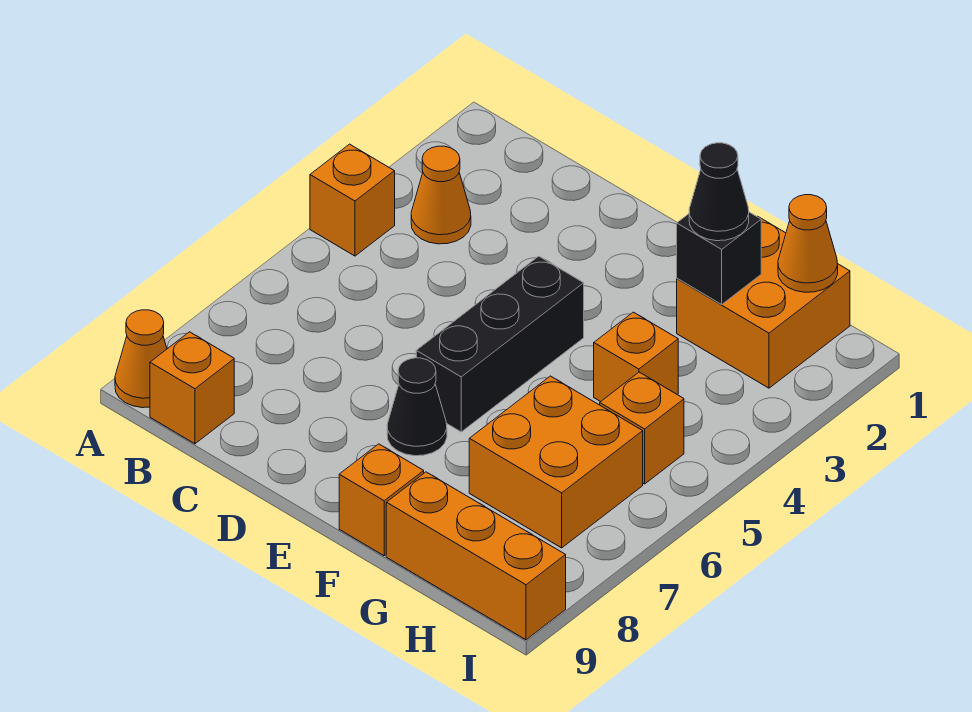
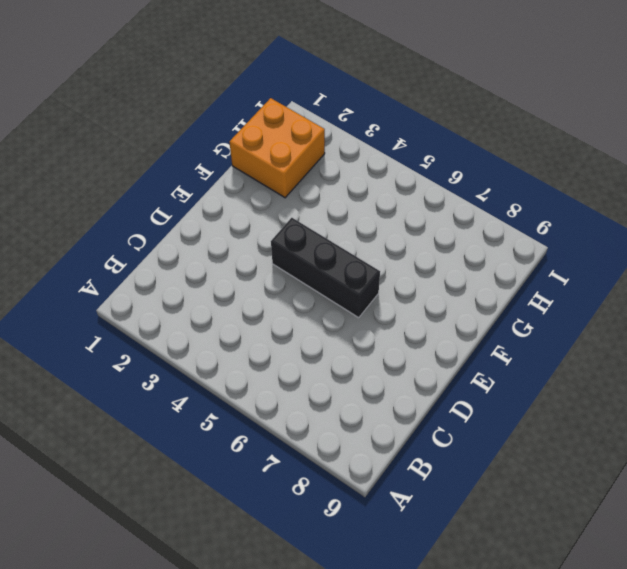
none -> orange brick A4 level 1
none -> orange cone A9 level 1
none -> orange cone B3 level 1

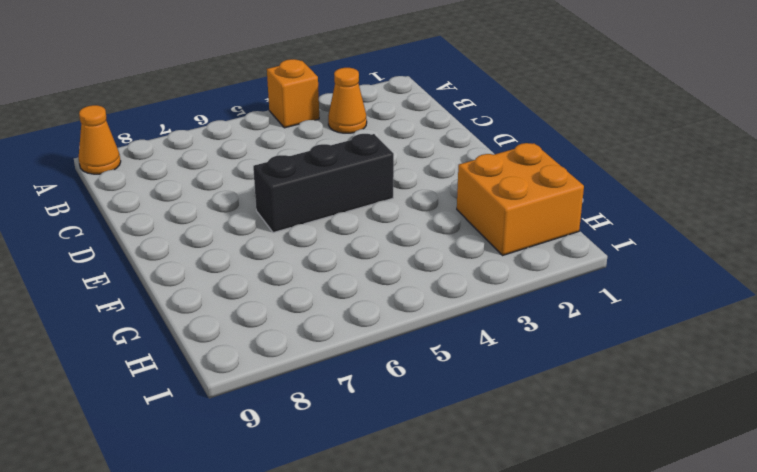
none -> orange brick B9 level 1
none -> black cone E7 level 1
none -> orange brick F9 level 1

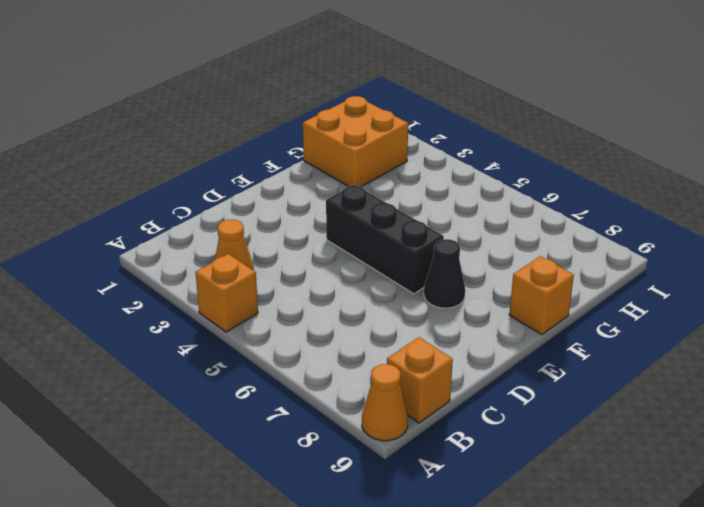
none -> orange brick G4 level 1
none -> orange brick G6:H7 level 1
none -> orange brick G9:I9 level 1

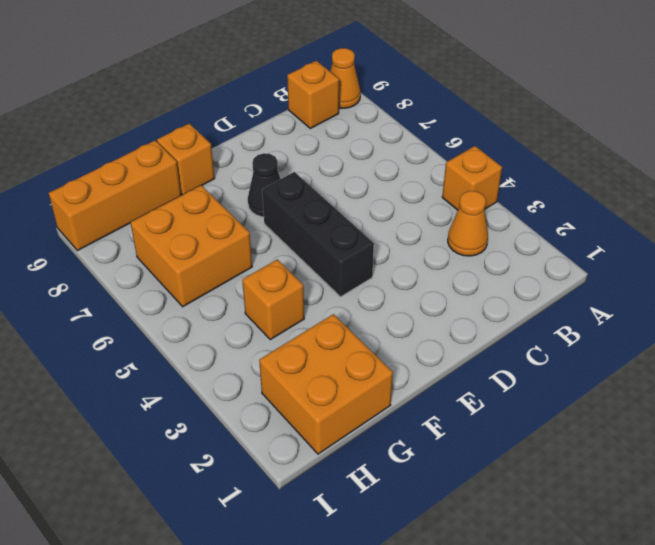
none -> orange brick H5 level 1
none -> black brick G2 level 2
none -> orange cone H1 level 2

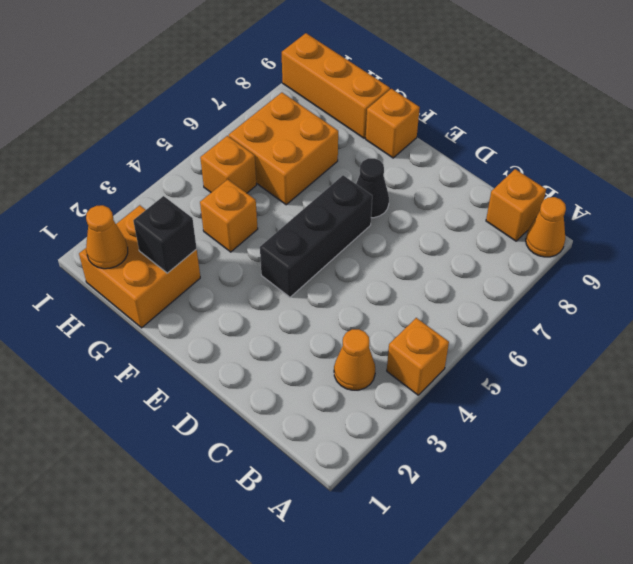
none -> black cone G2 level 3

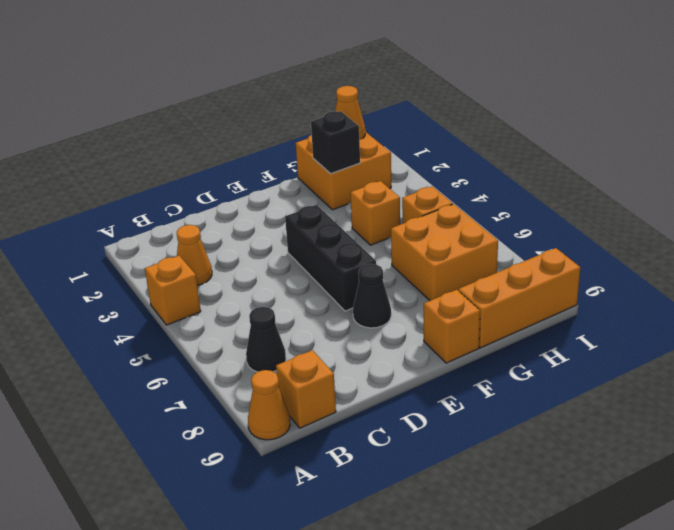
black cone B7 level 1 -> black cone G2 level 3

